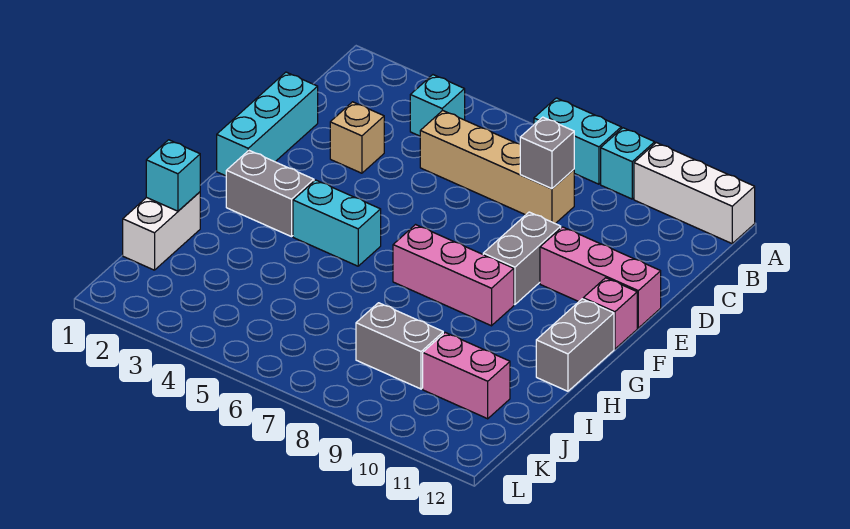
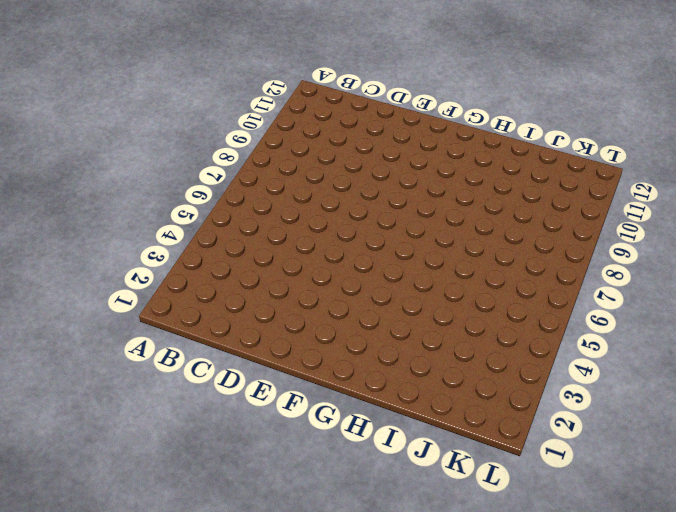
none -> cyan brick A7:A8 level 1
none -> cyan brick A9 level 1
none -> white brick A10:A12 level 1

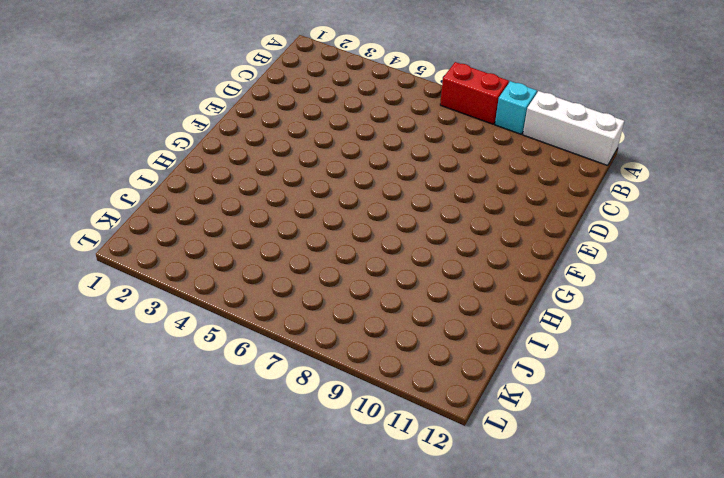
red brick A7:A8 level 1 -> cyan brick A7:A8 level 1
none -> cyan brick B4 level 1
none -> tan brick C5:C8 level 1
none -> cyan brick D1:F1 level 1

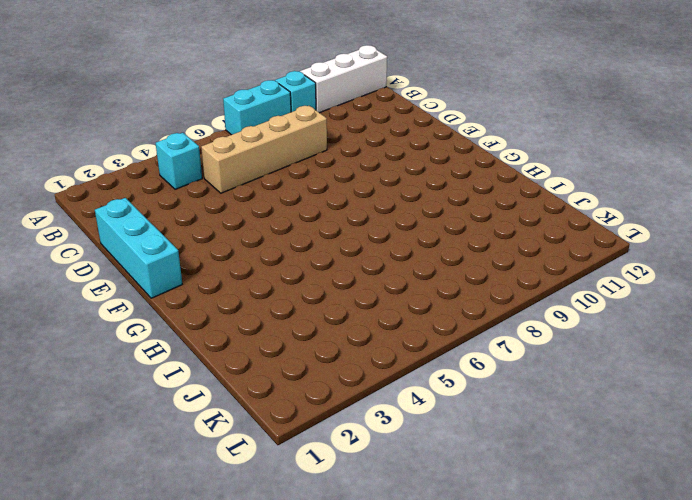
none -> tan brick D3 level 1
none -> grey brick E9:F9 level 1
none -> pink brick E10:E12 level 1

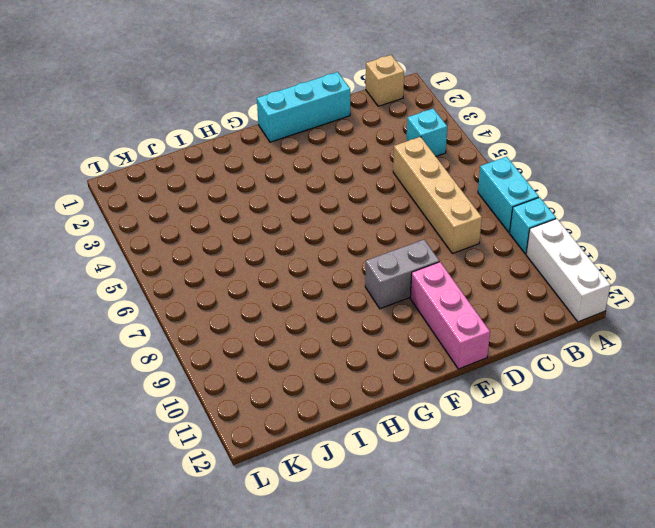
tan brick B1 level 1 -> tan brick D3 level 1
none -> pink brick F12 level 1
none -> grey brick G2:G3 level 1
none -> cyan brick G4:G5 level 1

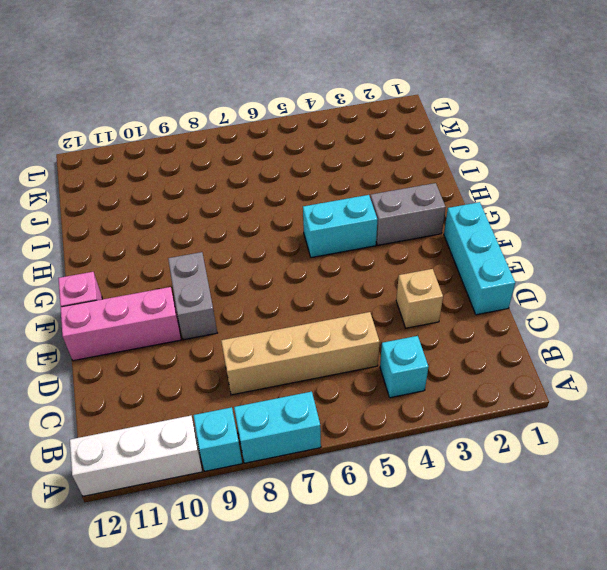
none -> pink brick G7:G9 level 1
none -> grey brick G12:H12 level 1
none -> white brick I1:J1 level 1

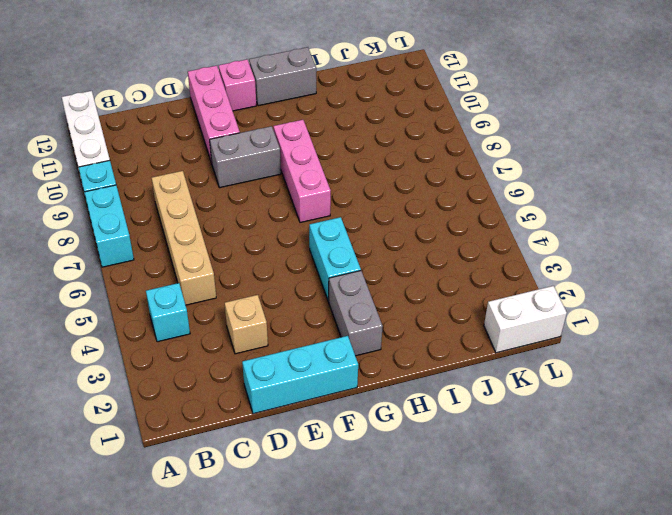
white brick K1:L1 level 1 -> white brick I1:J1 level 1
none -> grey brick J8:J9 level 1
none -> pink brick J10:J11 level 1
none -> grey brick C8 level 2

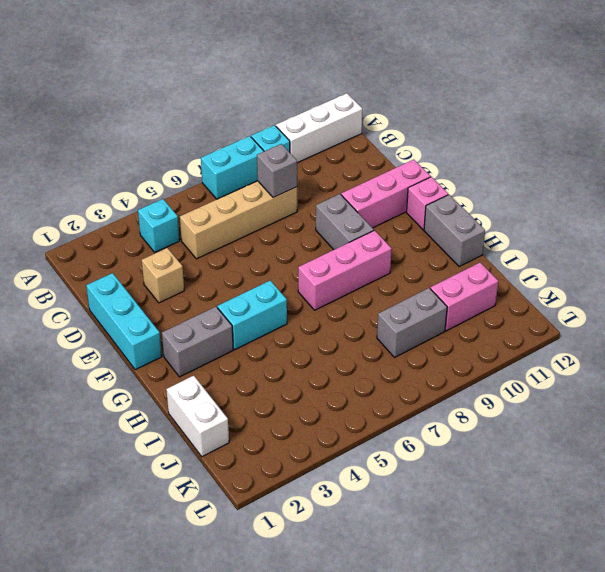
none -> cyan brick I1 level 2

